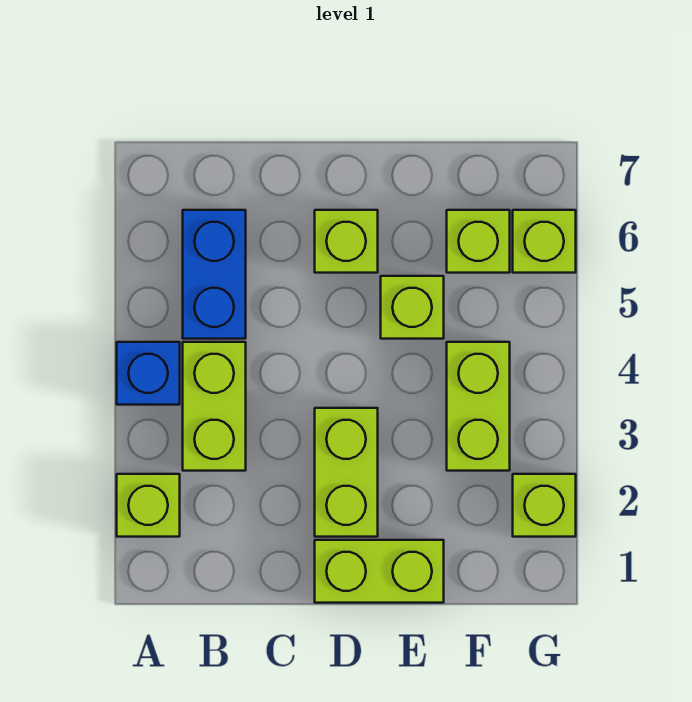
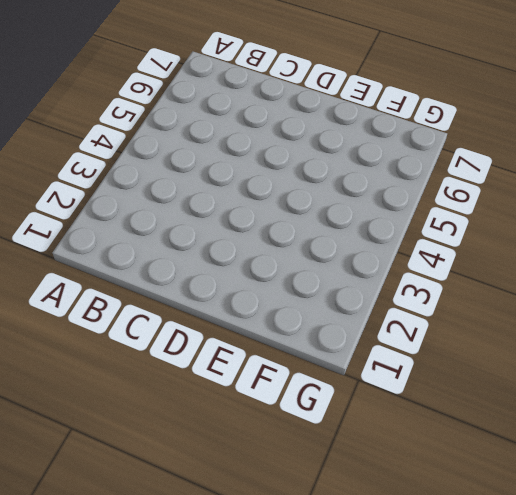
none -> lime brick A2 level 1
none -> blue brick A4 level 1
none -> lime brick B3:B4 level 1

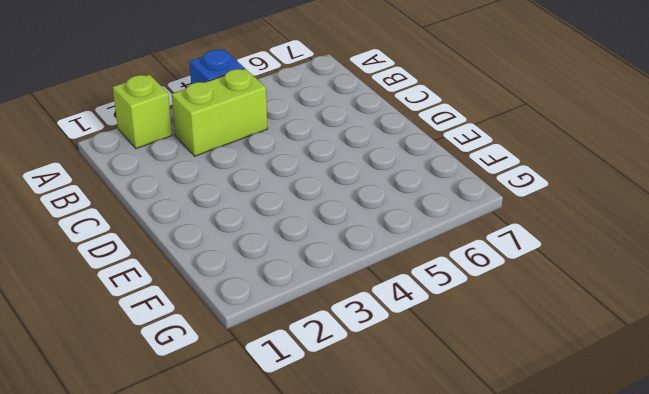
none -> blue brick B5:B6 level 1
none -> lime brick D1:E1 level 1
none -> lime brick D2:D3 level 1

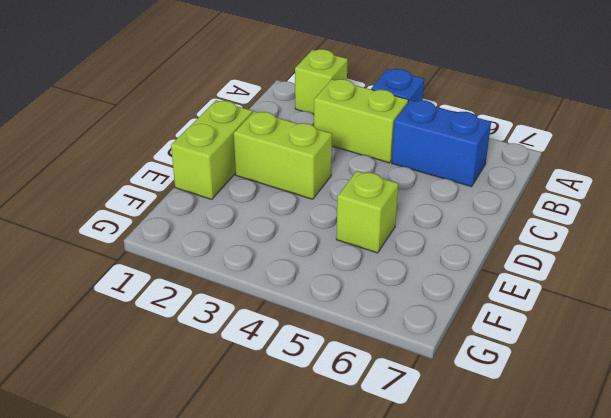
none -> lime brick D6 level 1
none -> lime brick F3:F4 level 1
none -> lime brick F6 level 1

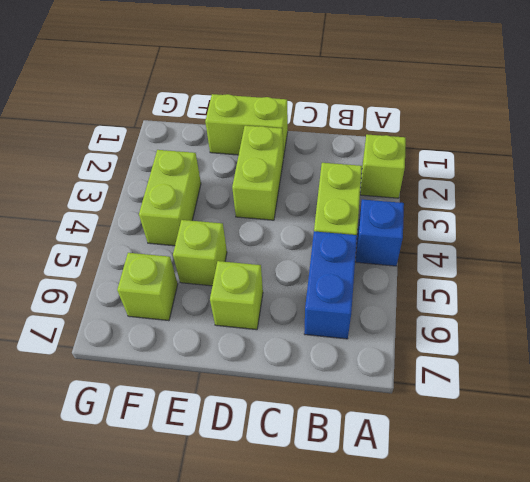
none -> lime brick G2 level 1
none -> lime brick G6 level 1

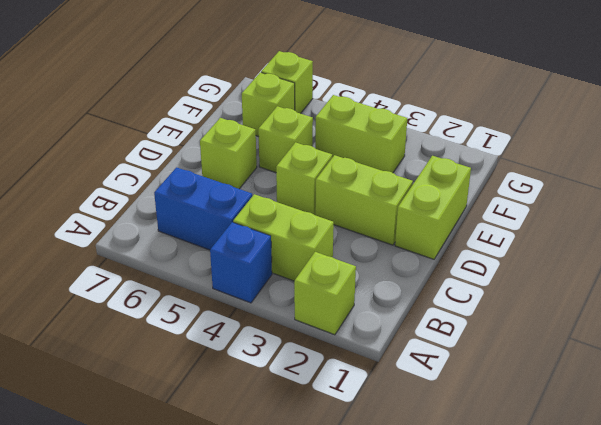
lime brick D4 level 1 -> lime brick G2 level 1

